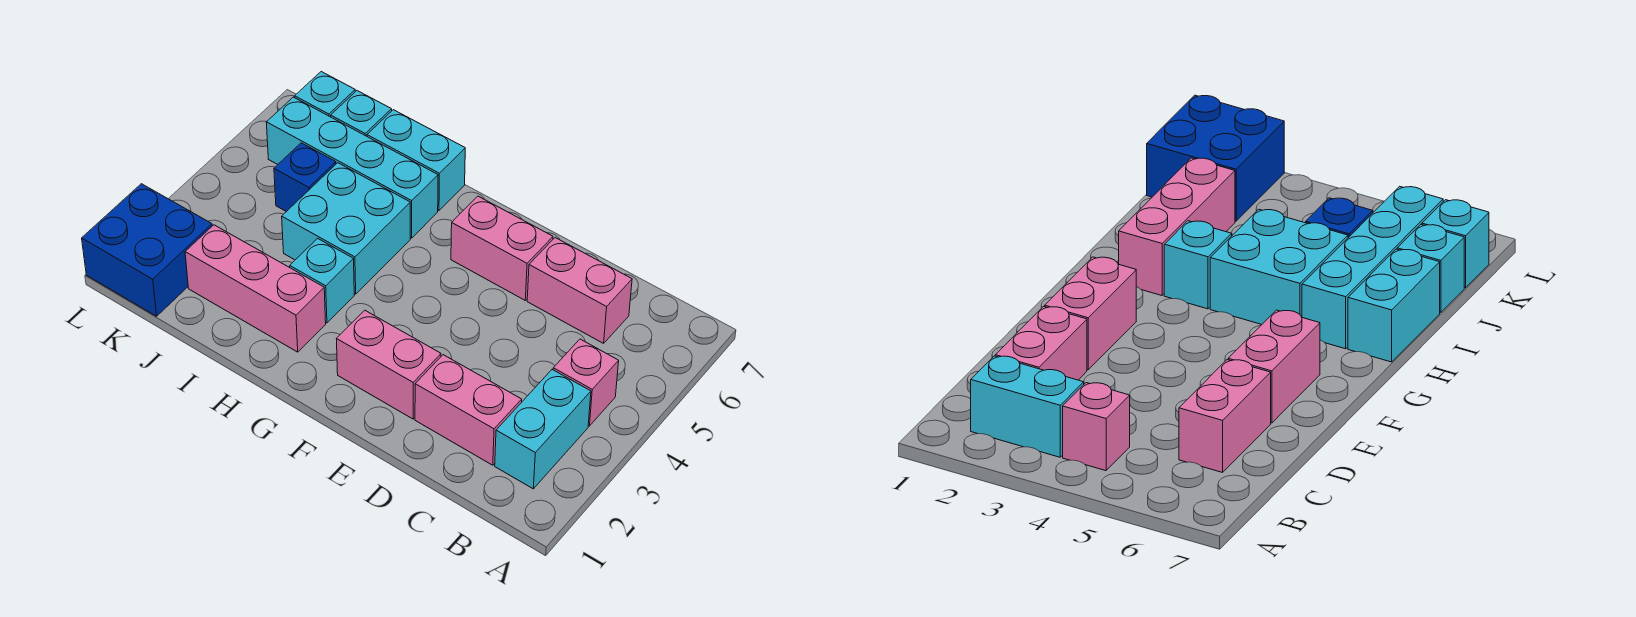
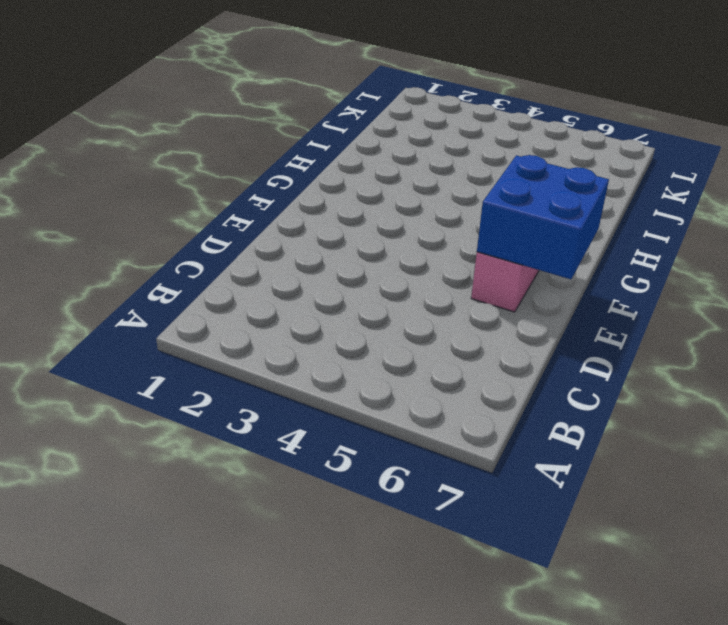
blue brick E6:F7 level 2 -> blue brick K1:L2 level 1
none -> cyan brick B2:B3 level 1
none -> pink brick B4 level 1
none -> pink brick C2:D2 level 1

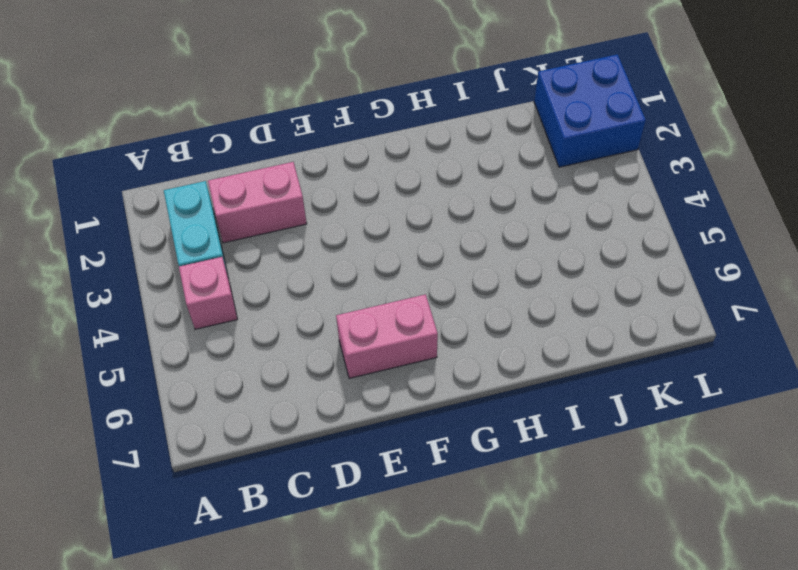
none -> pink brick C6:D6 level 1
none -> pink brick E2:F2 level 1
none -> pink brick H2:J2 level 1

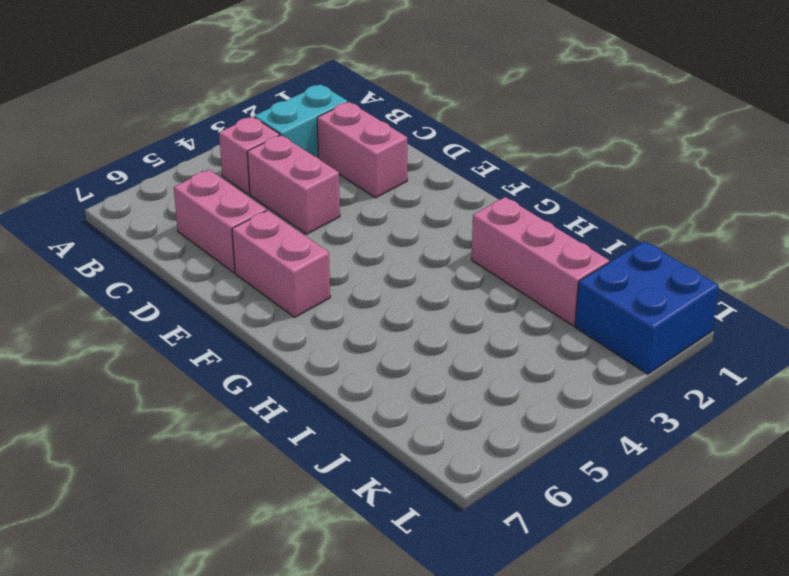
pink brick C4:D4 level 1 -> pink brick E2:F2 level 1
none -> cyan brick H3 level 1
none -> cyan brick H4:I5 level 1
none -> cyan brick H6:K6 level 1

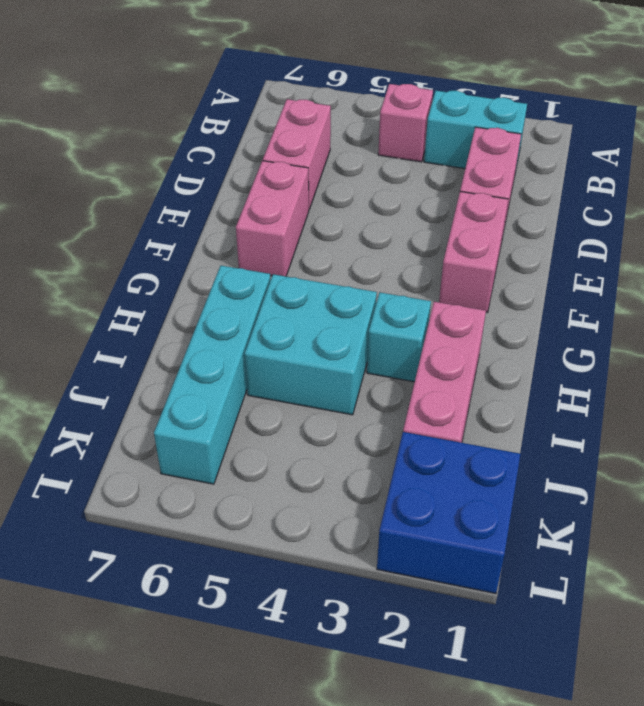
none -> cyan brick H7:I7 level 1
none -> blue brick J5 level 1
none -> cyan brick J7 level 1

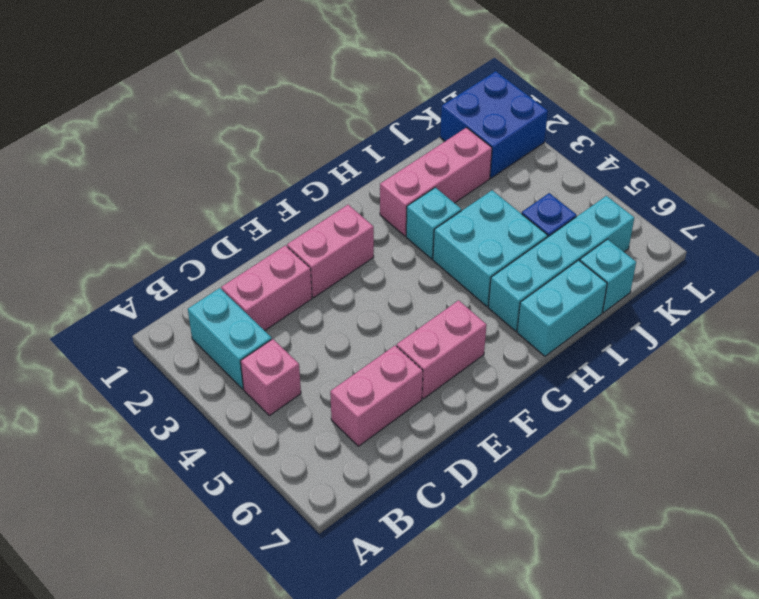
none -> cyan brick K7 level 1

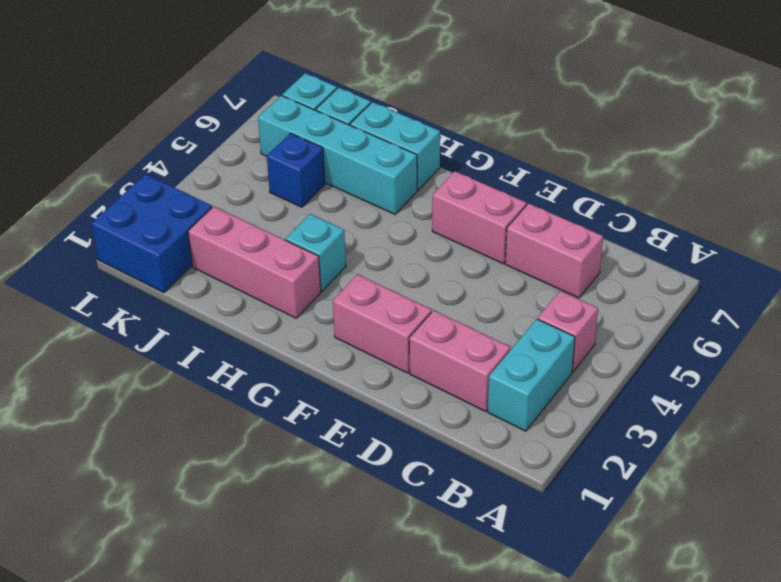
none -> cyan brick H4:I5 level 1

